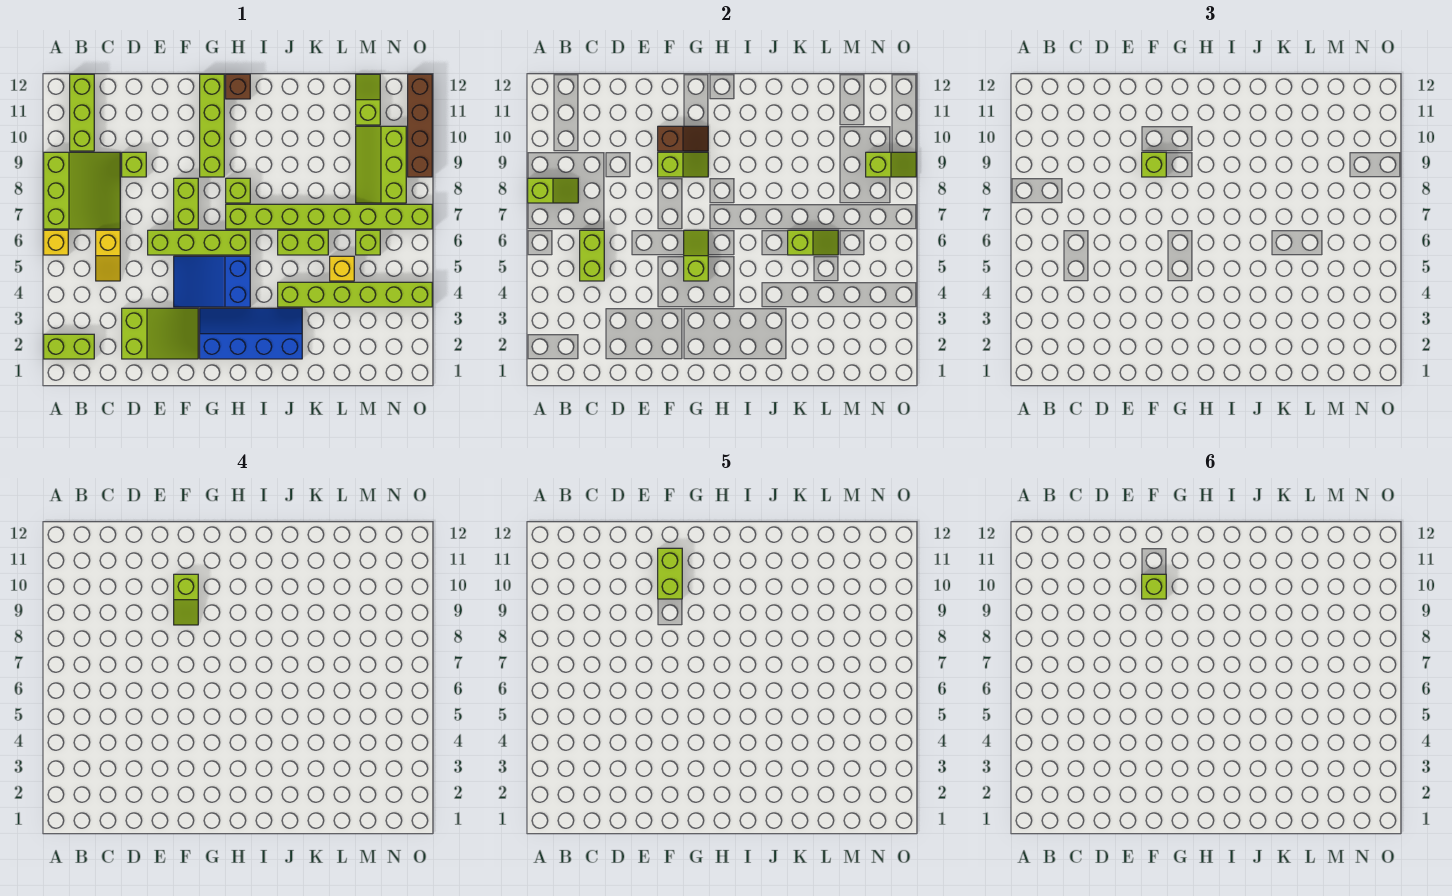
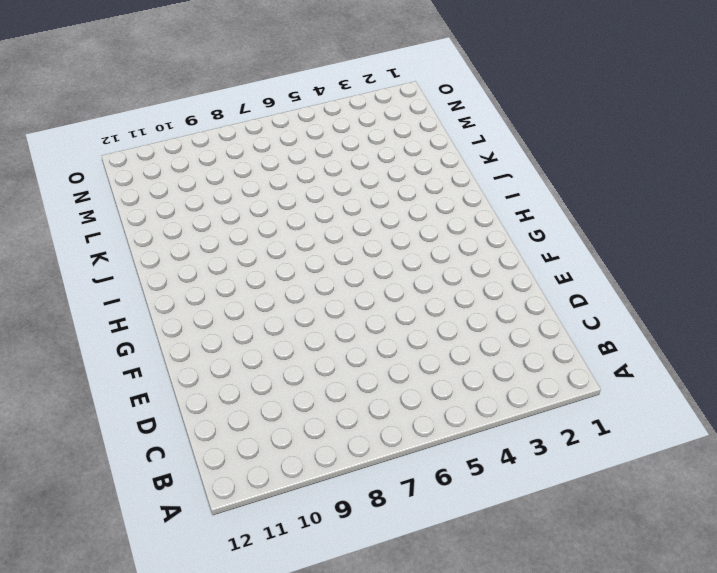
none -> lime brick A2:B2 level 1
none -> yellow brick A6 level 1
none -> lime slope A7:C9 level 1 top A
none -> lime brick B10:B12 level 1

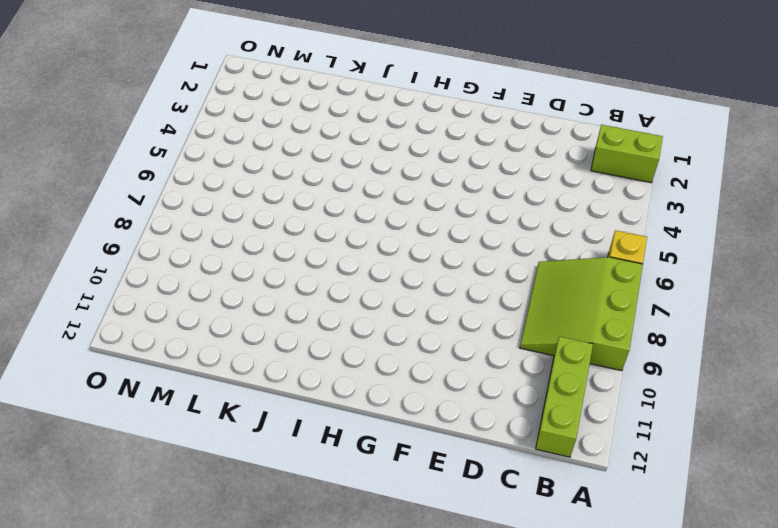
none -> yellow slope C5:C6 level 1 top 6
none -> lime slope D2:F3 level 1 top D
none -> lime brick D9 level 1
none -> lime brick E6:H6 level 1

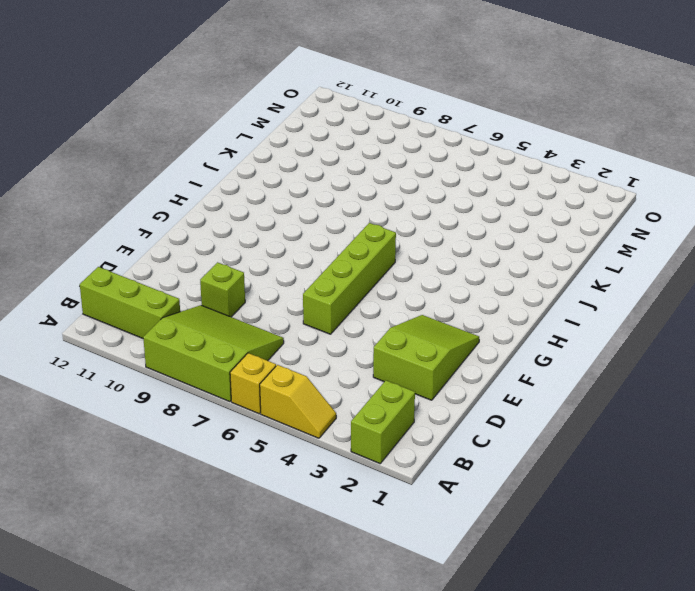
yellow slope A4:A5 level 1 top 5 -> yellow slope C5:C6 level 1 top 6
none -> blue slope F4:H5 level 1 top H
none -> lime brick F7:F8 level 1
none -> blue slope G2:J3 level 1 top 2
none -> lime brick G9:G12 level 1

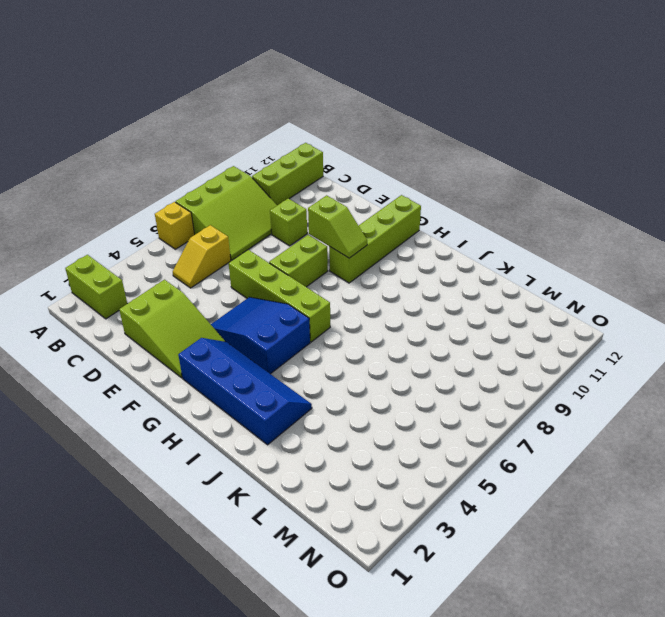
none -> lime brick H7:O7 level 1
none -> lime brick H8 level 1
none -> brown brick H12 level 1
none -> lime brick J4:O4 level 1

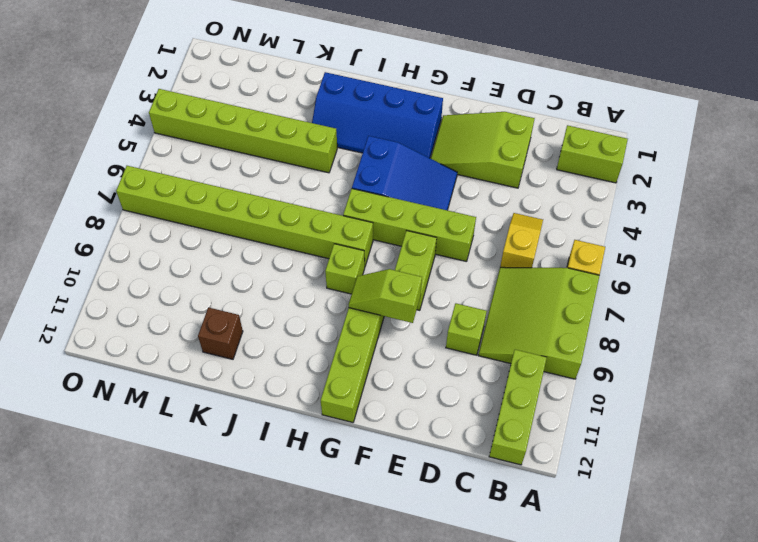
brown brick K11 level 1 -> brown brick H12 level 1
none -> lime brick J6:K6 level 1
none -> yellow brick L5 level 1
none -> lime brick M6 level 1
none -> lime slope M8:N10 level 1 top N

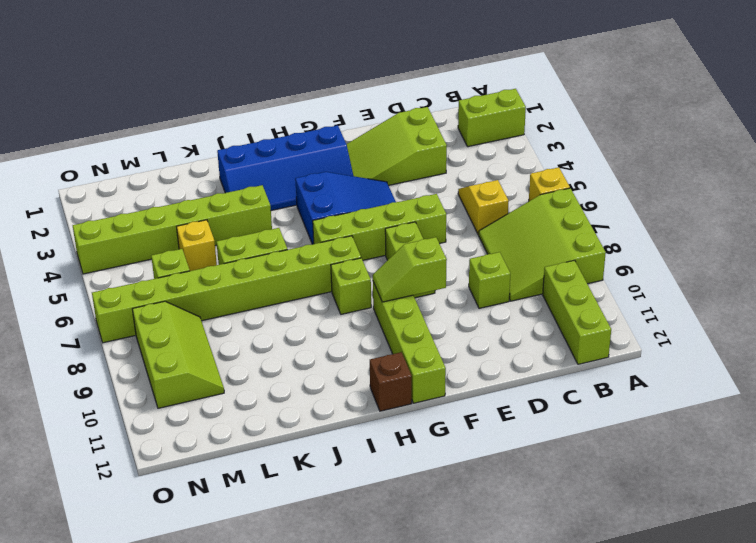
none -> lime slope M11:M12 level 1 top 11
none -> brown brick O9:O12 level 1
none -> lime slope A8:B8 level 2 top A
none -> lime brick C5:C6 level 2

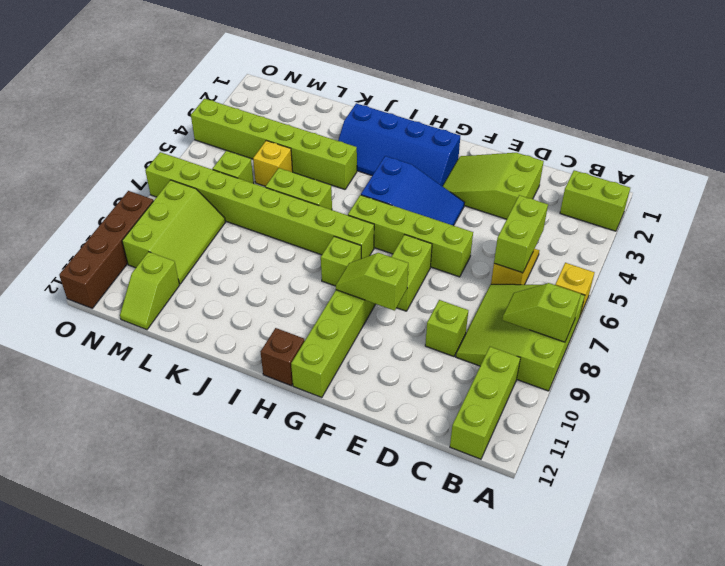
none -> brown slope F10:G10 level 2 top F
none -> lime slope G5:G6 level 2 top 5
none -> lime slope K6:L6 level 2 top K
none -> lime slope N9:O9 level 2 top N

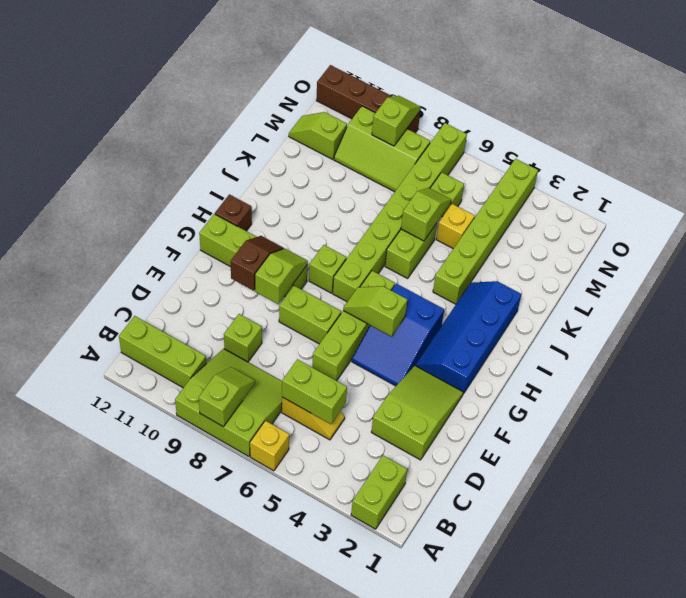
none -> lime brick F9 level 3
none -> lime slope F9:F10 level 4 top 10
none -> lime brick F10:F11 level 5
none -> lime brick F10 level 6

